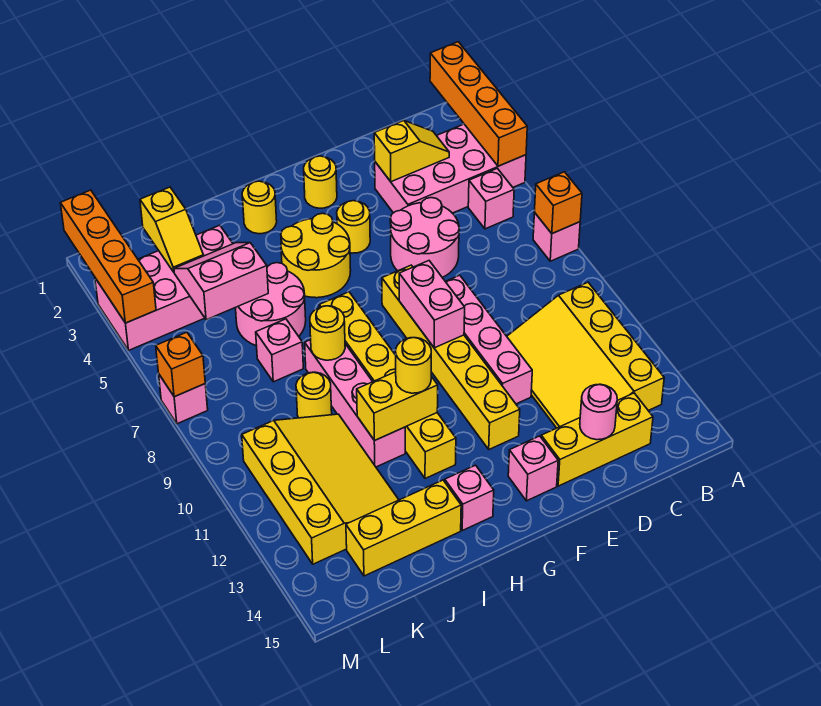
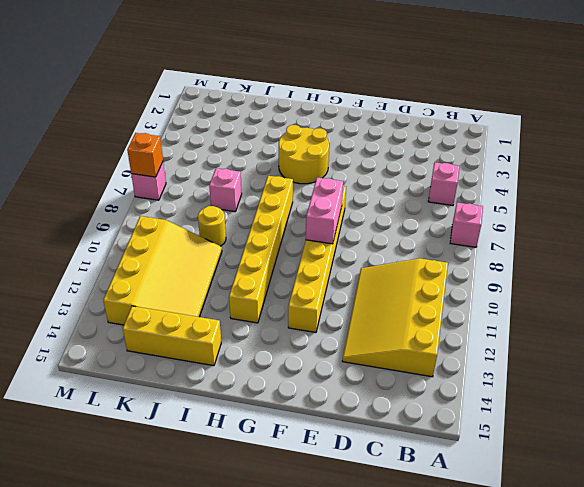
none -> pink brick A3:D4 level 1
none -> yellow brick C14:E14 level 1
none -> pink round brick D5:E6 level 1
none -> pink brick E8:E11 level 1

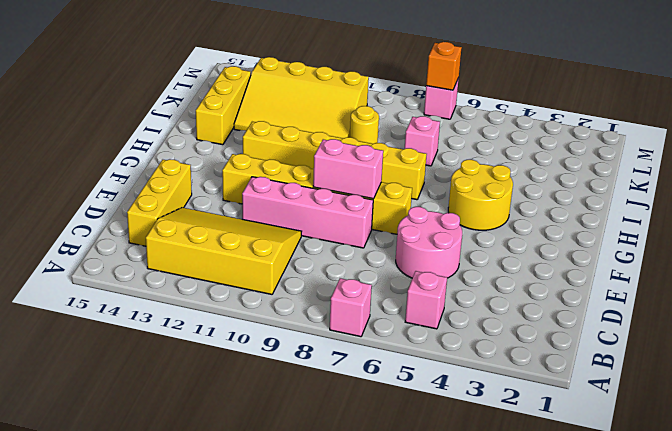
none -> pink brick A3:D4 level 1
none -> yellow round brick F2 level 1
none -> yellow round brick F4 level 1
none -> pink brick F14 level 1

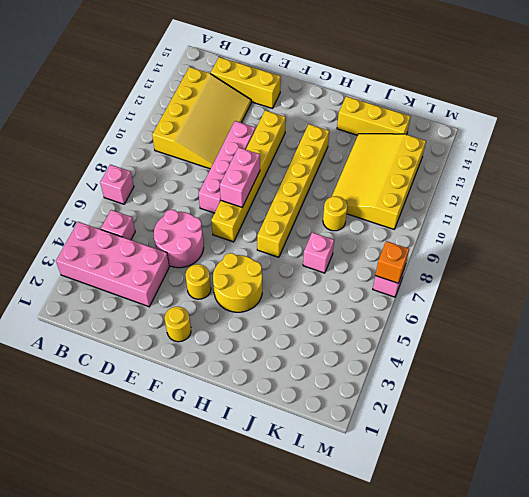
none -> pink brick F14 level 1
none -> yellow round brick H2 level 1
none -> pink brick H14 level 1
none -> pink round brick I5:J6 level 1

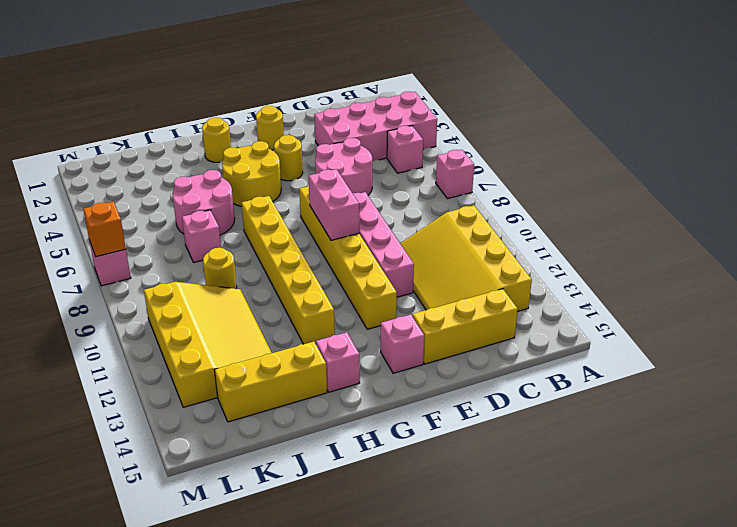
none -> pink brick I8:I11 level 1
none -> pink brick J3:M4 level 1
none -> orange brick A1:A4 level 2
none -> orange brick A7 level 2

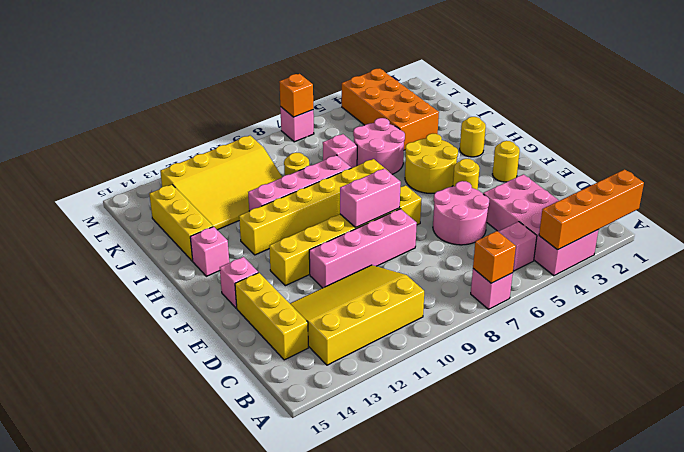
orange brick J3:M4 level 1 -> pink brick J3:M4 level 1
none -> yellow slope C3:D3 level 2 top D
none -> pink round brick D14 level 2
none -> yellow brick H11:I11 level 2
none -> yellow round brick I8 level 2

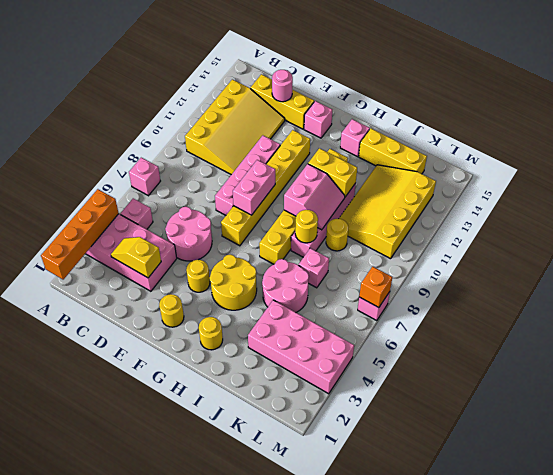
pink slope H9:I10 level 2 top H -> pink slope J4:K5 level 2 top 5
none -> orange brick A7 level 2
none -> yellow slope K2:K3 level 2 top 2
none -> orange brick M1:M4 level 2
none -> yellow round brick H11 level 3

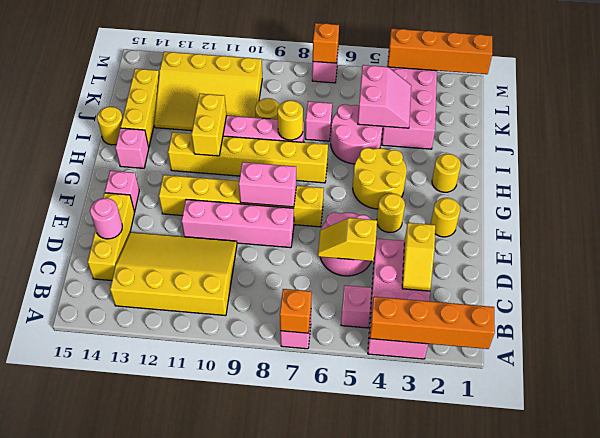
yellow slope D5:D6 level 2 top 5 -> yellow slope K2:K3 level 2 top 2
yellow round brick I15 level 1 -> yellow round brick H11 level 3

